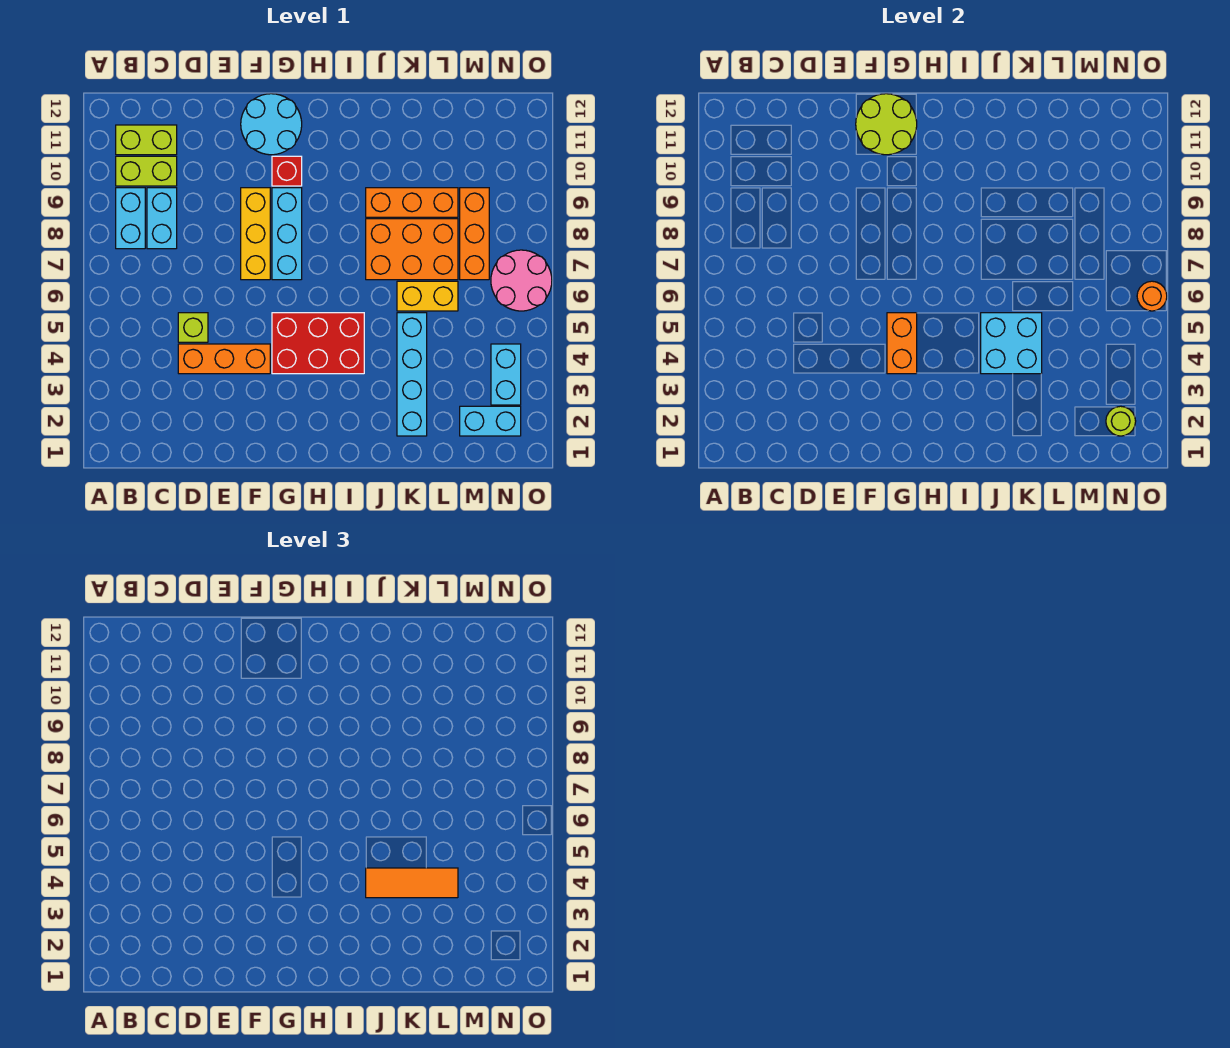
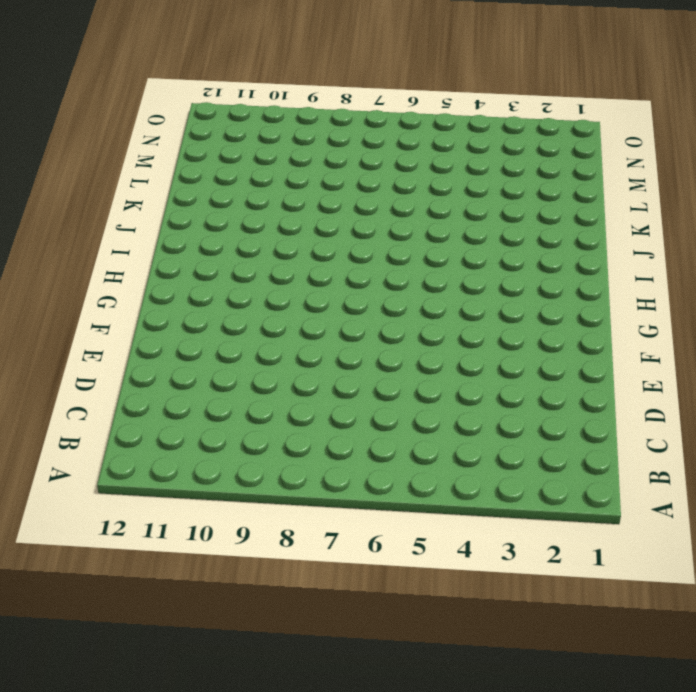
none -> cyan brick B8:B9 level 1
none -> lime brick B10:C10 level 1
none -> lime brick B11:C11 level 1

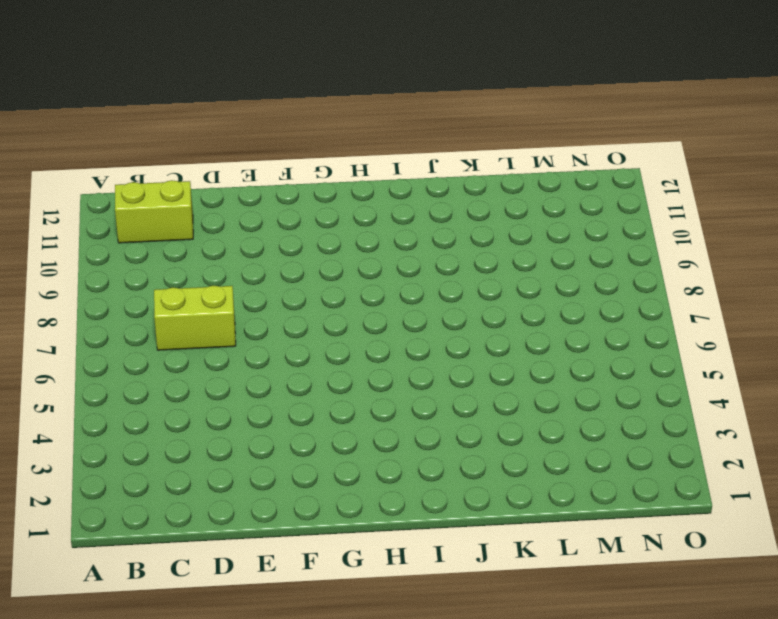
lime brick C7:D7 level 1 -> lime brick B10:C10 level 1
none -> cyan brick B8:B9 level 1
none -> cyan brick C8:C9 level 1
none -> orange brick D4:F4 level 1

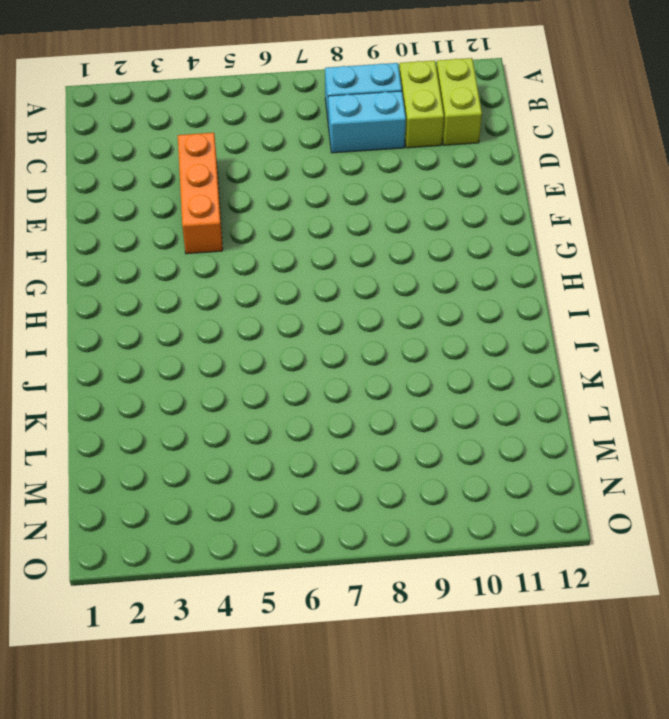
none -> lime brick D5 level 1
none -> yellow brick F7:F9 level 1
none -> cyan round brick F11:G12 level 1

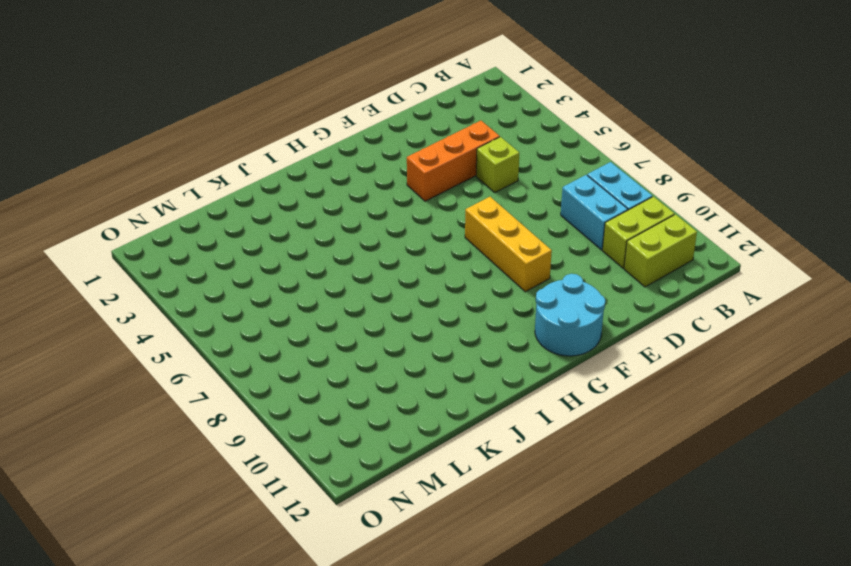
none -> red brick G4:I5 level 1
none -> cyan brick G7:G9 level 1
none -> red brick G10 level 1

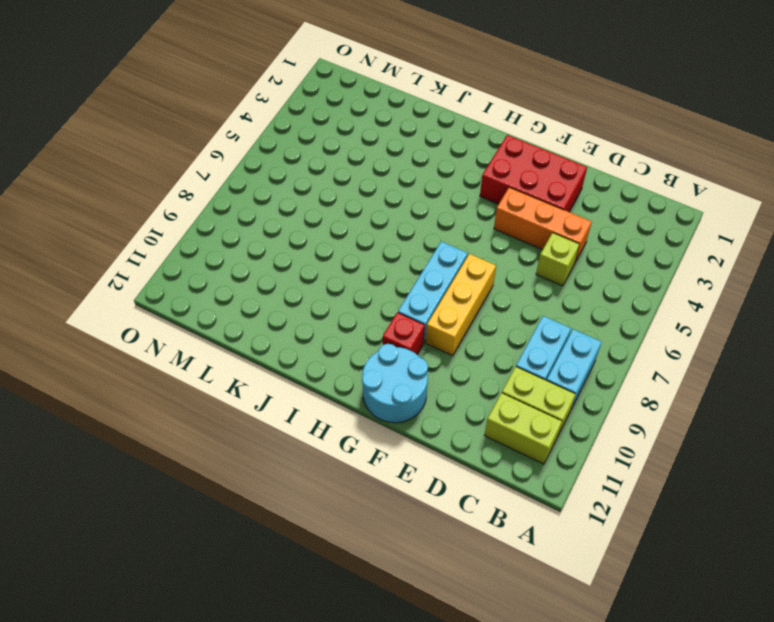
red brick E2:G3 level 1 -> red brick G4:I5 level 1
none -> orange brick J7:L8 level 1
none -> orange brick J9:L9 level 1
none -> cyan brick K2:K5 level 1

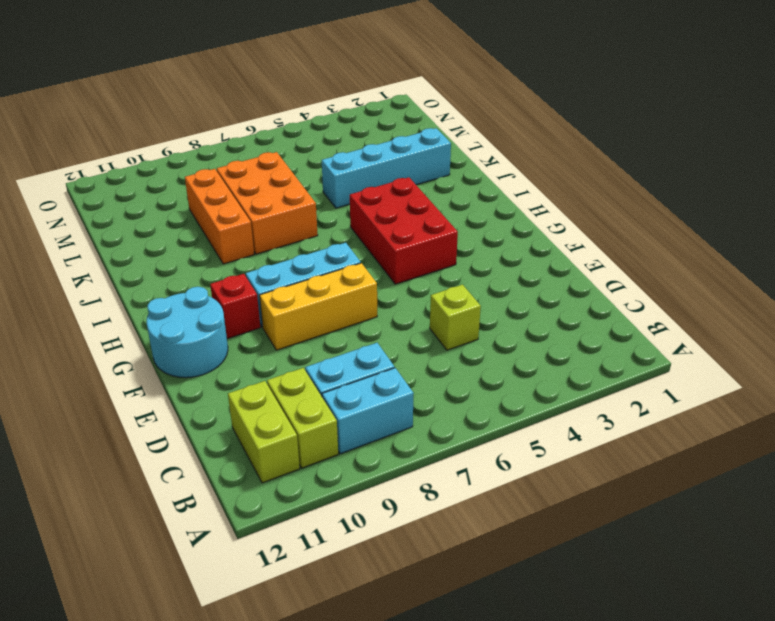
none -> orange brick D4:F4 level 1
none -> yellow brick K6:L6 level 1
none -> cyan brick M2:N2 level 1

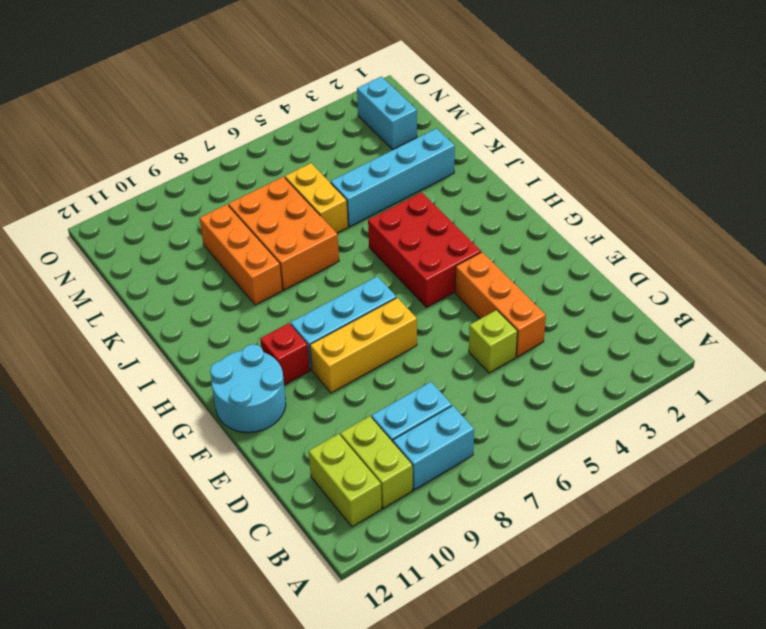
none -> orange brick M7:M9 level 1
none -> cyan brick N3:N4 level 1
none -> pink round brick N6:O7 level 1

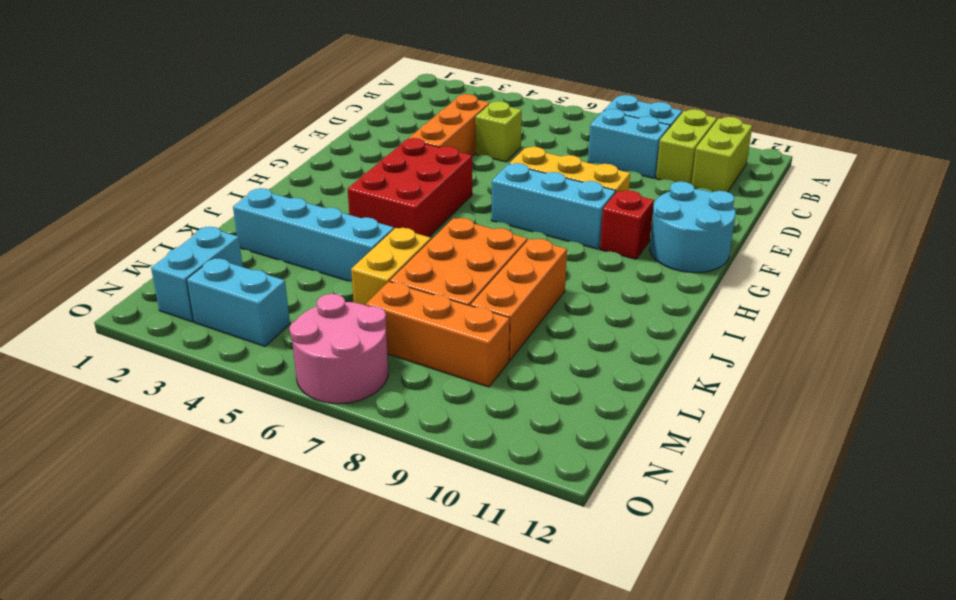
none -> lime round brick F11:G12 level 2
none -> orange brick G4:G5 level 2
none -> cyan brick J4:K5 level 2

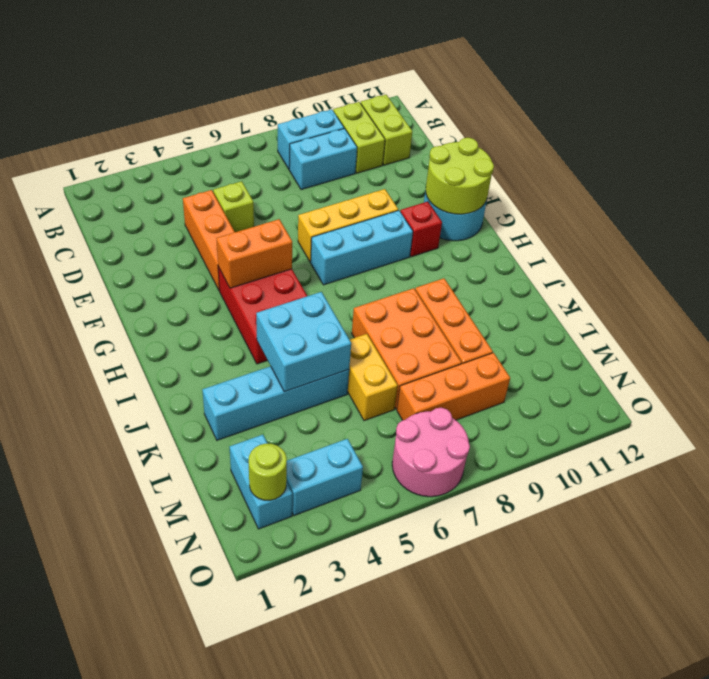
none -> orange round brick O6 level 2
none -> orange tile J4:L4 level 3

